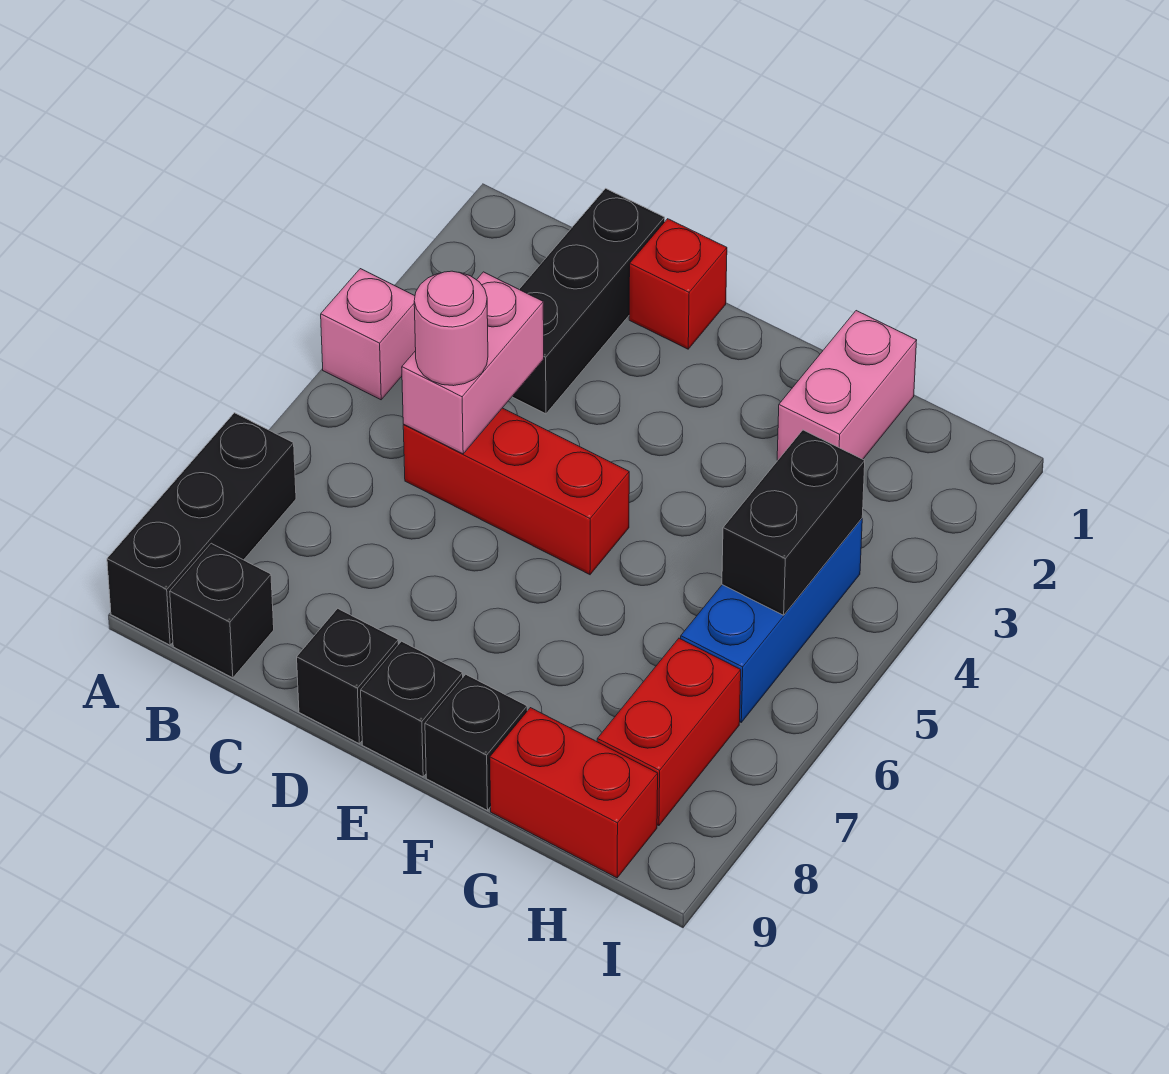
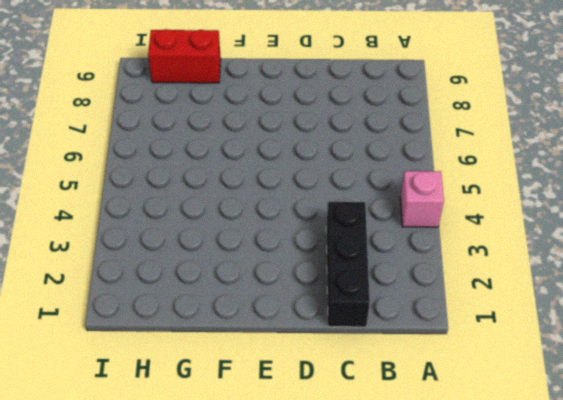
none -> black brick A7:A9 level 1
none -> black brick B9 level 1
none -> red brick C5:E5 level 1

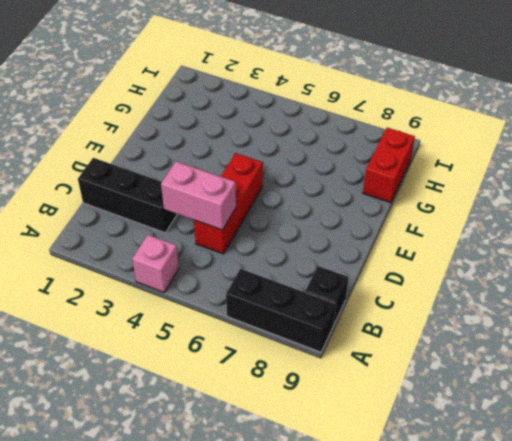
none -> red brick D1 level 1
none -> black brick D9 level 1
none -> black brick E9 level 1

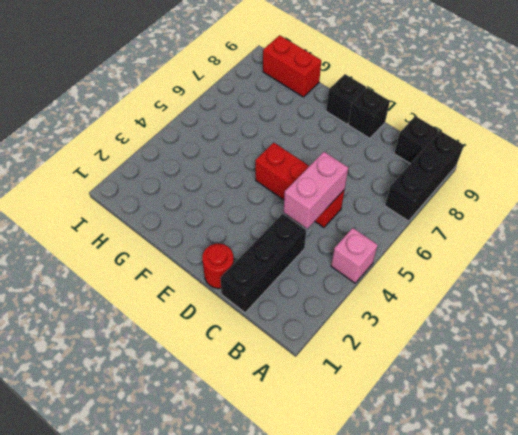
red round brick D1 level 1 -> red brick D1 level 1
none -> black brick F9 level 1
none -> pink brick G1:G2 level 1
none -> blue brick H4:H6 level 1

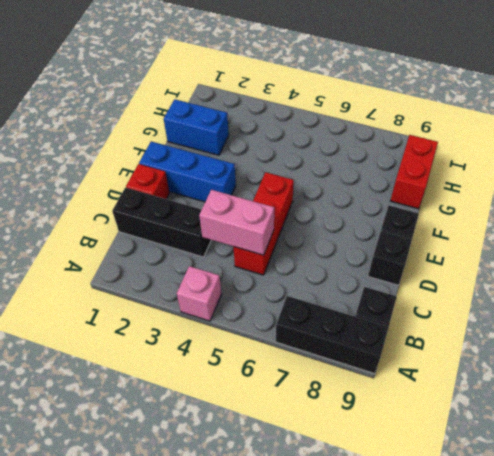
blue brick E1:E3 level 1 -> blue brick H4:H6 level 1
blue brick G1:G2 level 1 -> pink brick G1:G2 level 1
none -> black brick F9 level 1
none -> red brick H7:H8 level 1
none -> black brick H4:H5 level 2

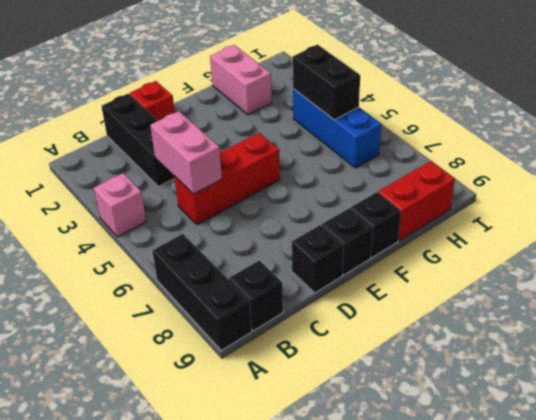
none -> red brick H7:H8 level 1
none -> pink round brick C5 level 3

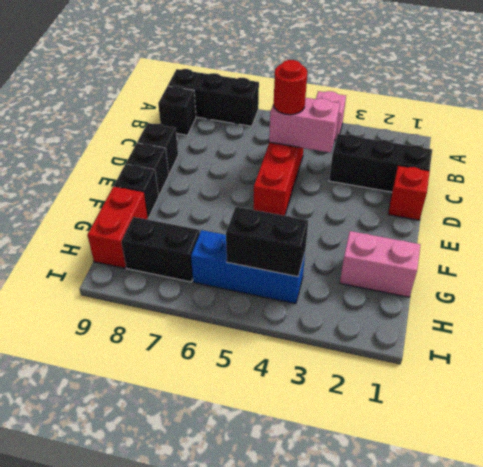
red round brick C5 level 3 -> pink round brick C5 level 3
black brick H7:H8 level 1 -> red brick H7:H8 level 1

